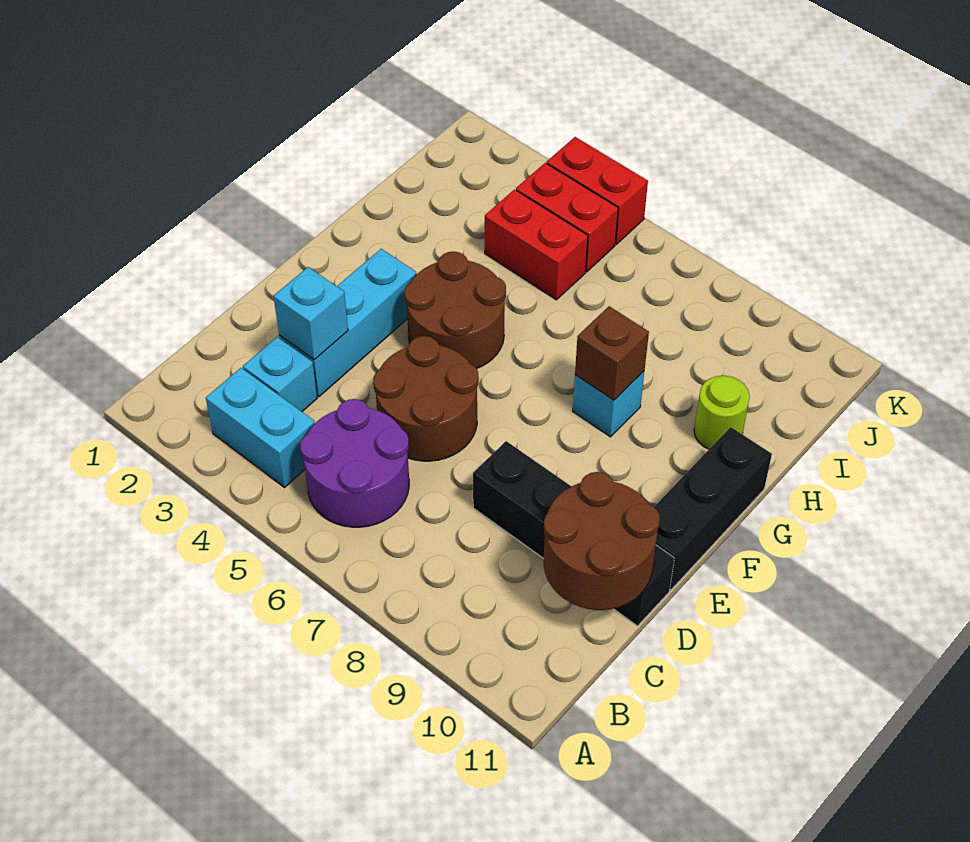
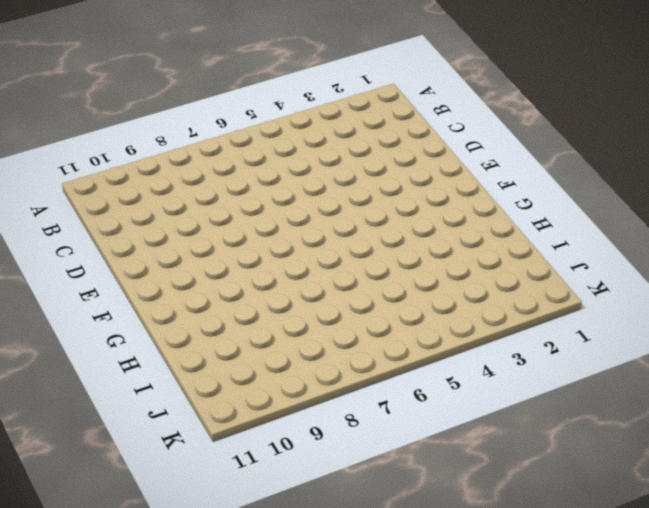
none -> cyan brick B3:B4 level 1
none -> purple round brick B5:C6 level 1
none -> cyan brick C3 level 1

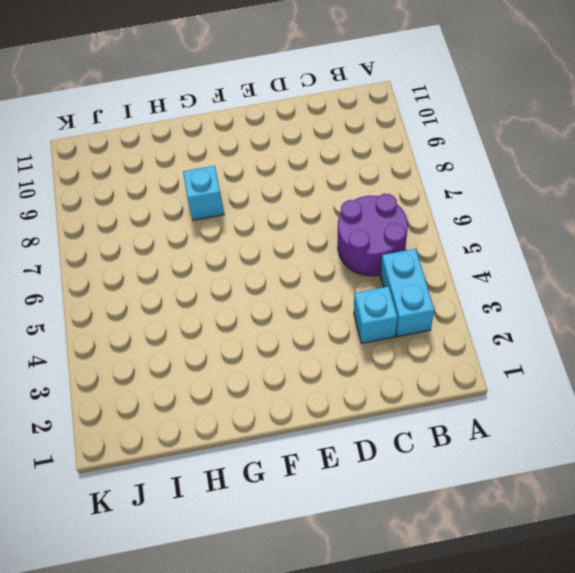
none -> cyan brick D3:F3 level 1
none -> brown round brick D5:E6 level 1
none -> black brick D8:D11 level 1

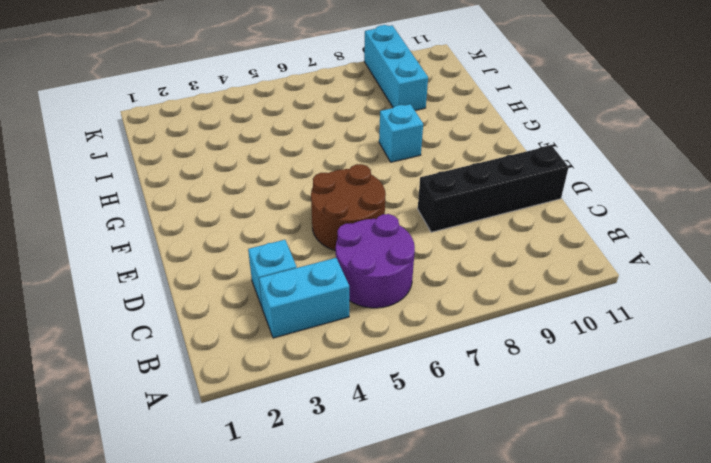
cyan brick I9:K9 level 1 -> cyan brick D3:F3 level 1
none -> black brick E11:G11 level 1
none -> brown round brick F4:G5 level 1
none -> lime round brick H10 level 1

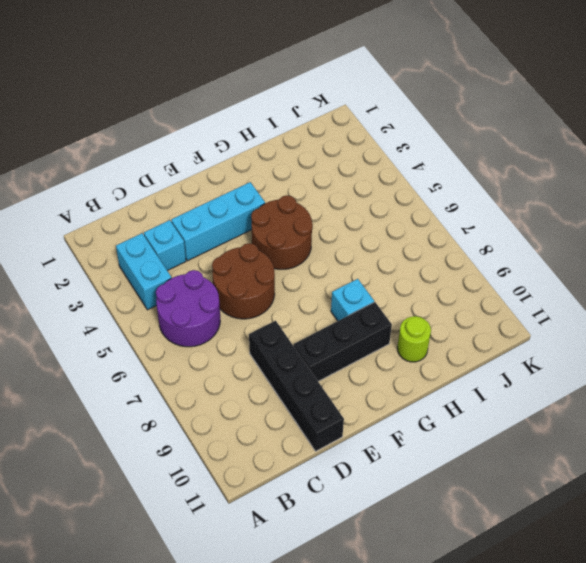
black brick E9:G9 level 1 -> black brick E11:G11 level 1
none -> red brick I4:I5 level 1
none -> red brick J4:J5 level 1
none -> red brick K4:K5 level 1

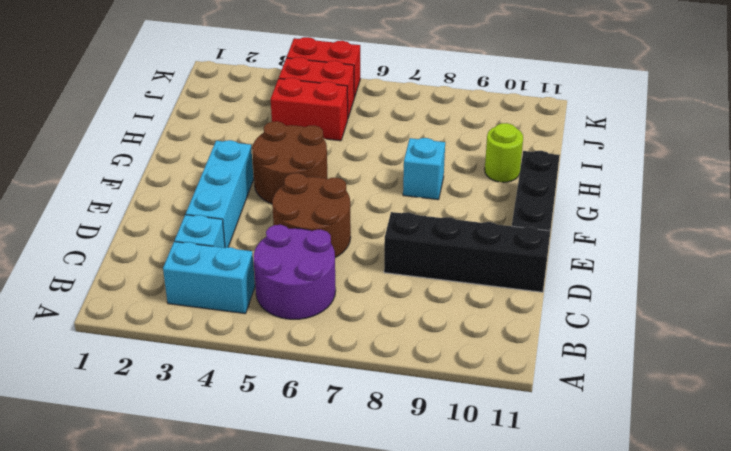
none -> brown round brick C10:D11 level 2
none -> cyan brick D3 level 2
none -> brown brick G8 level 2

